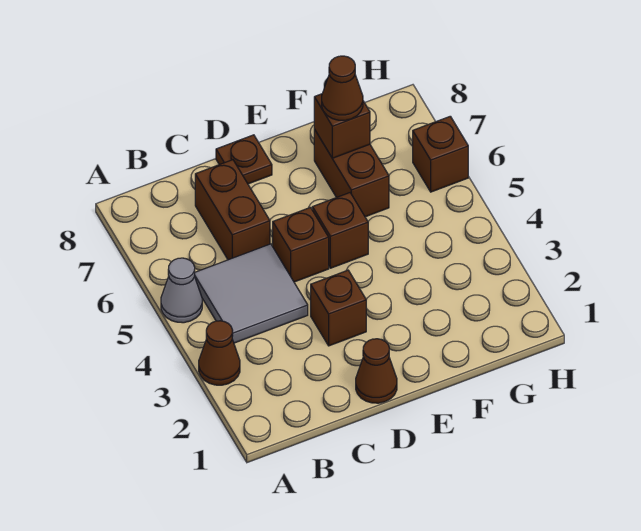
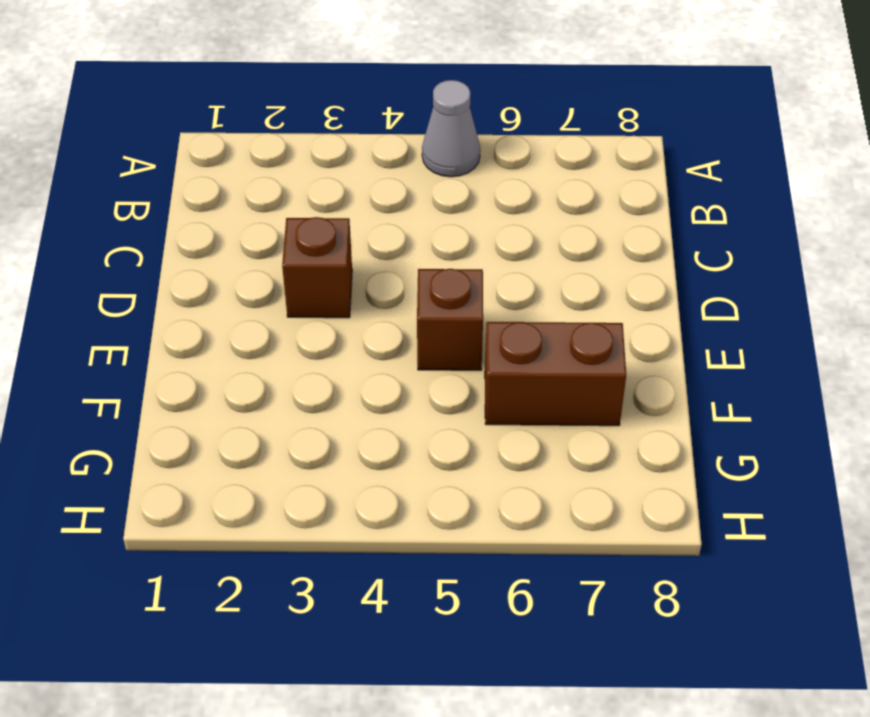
none -> brown cone A3 level 1
none -> grey tile B4:C5 level 1
none -> brown brick C6:C7 level 1

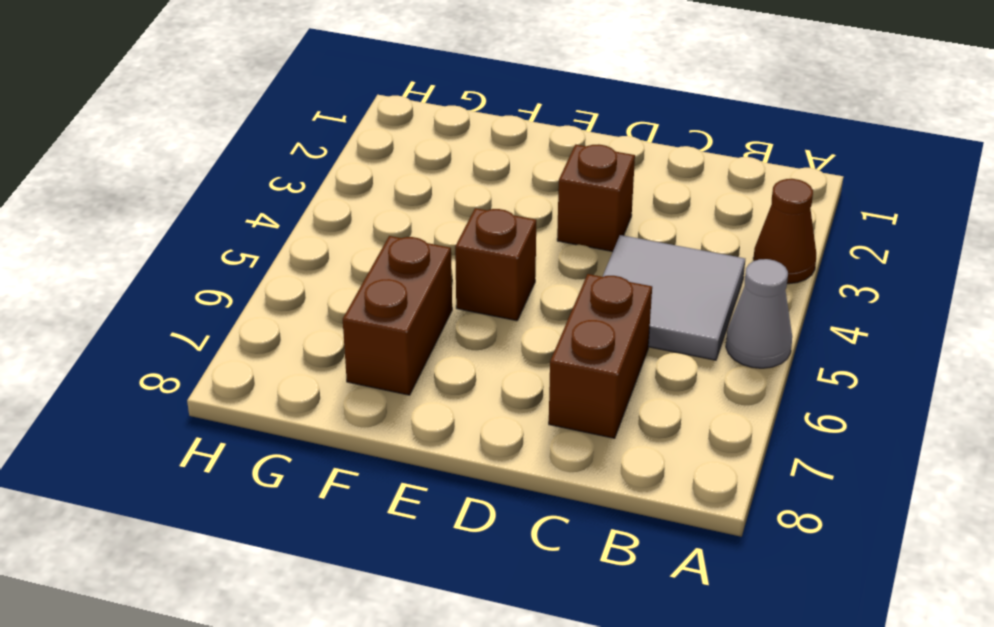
none -> brown cone D1 level 1
none -> brown brick D5 level 1
none -> brown plate D8 level 1

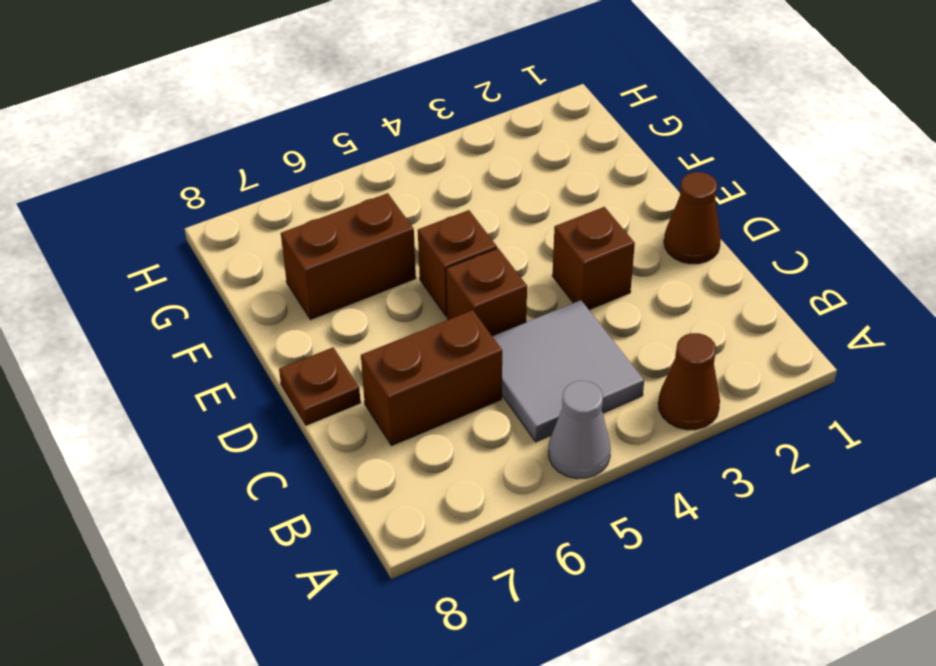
none -> brown brick H6 level 1
none -> brown brick F7 level 2
none -> brown cone F7 level 3

